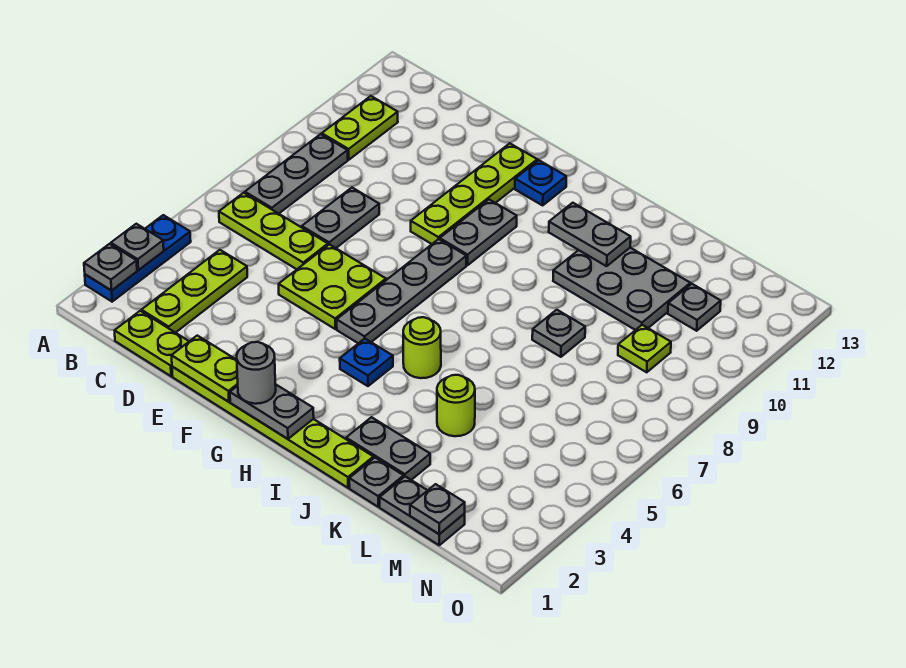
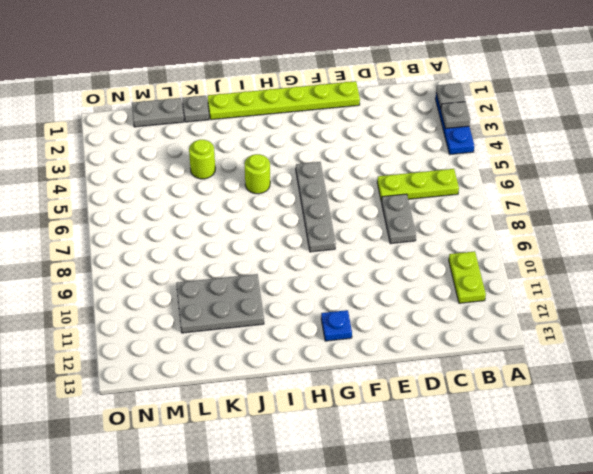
none -> grey plate B7:B9 level 1
none -> lime plate C1:D1 level 1
none -> lime plate C2:C4 level 1
none -> lime plate E5:F6 level 1

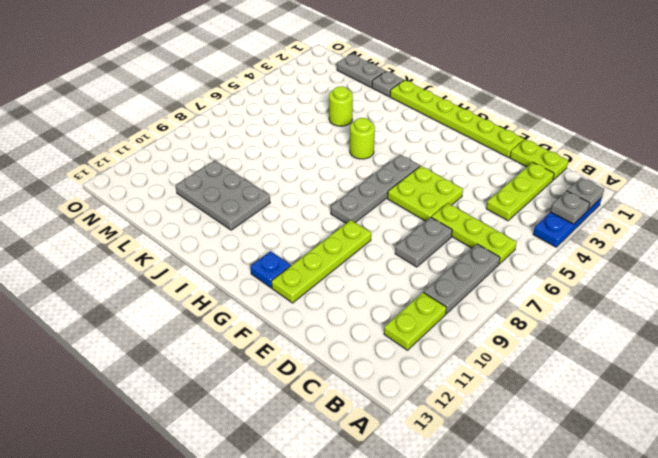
none -> grey plate G9:G10 level 1
none -> blue plate H4 level 1
none -> grey plate J2:K2 level 1
none -> grey plate K8 level 1

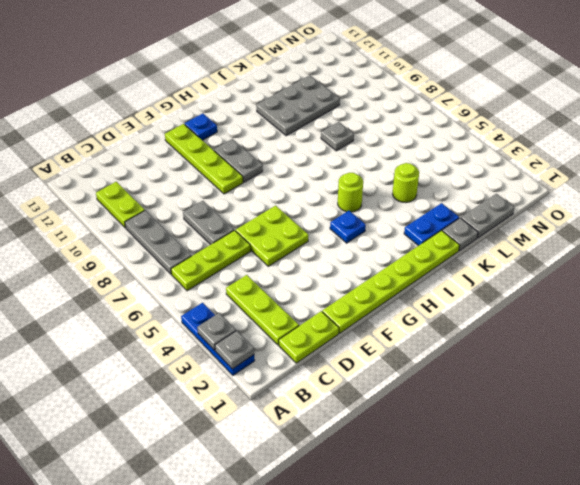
blue plate J2:K2 level 1 -> grey plate J2:K2 level 1
none -> grey plate G5:G8 level 1
none -> lime plate M9 level 1
none -> grey plate M11 level 1
none -> lime plate E1:F1 level 2

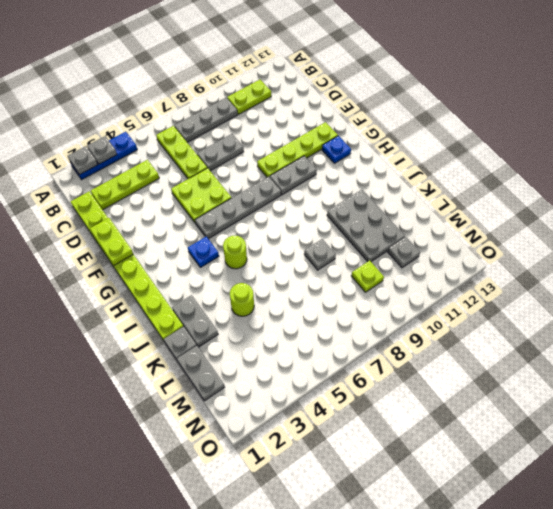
none -> grey plate G1:H1 level 2
none -> grey plate I11:J11 level 2
none -> grey plate M1 level 2
none -> grey round brick G1 level 3

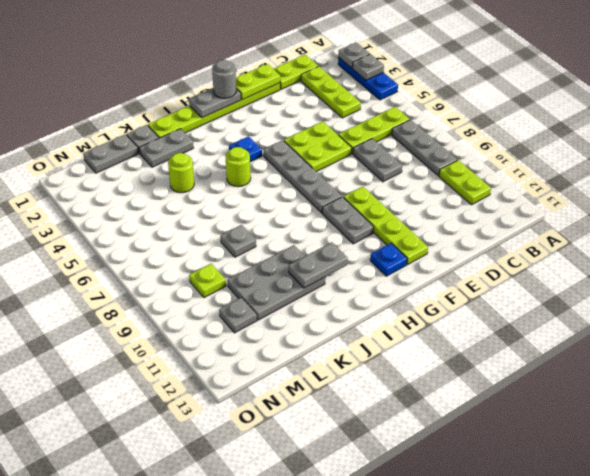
none -> grey plate M1 level 2

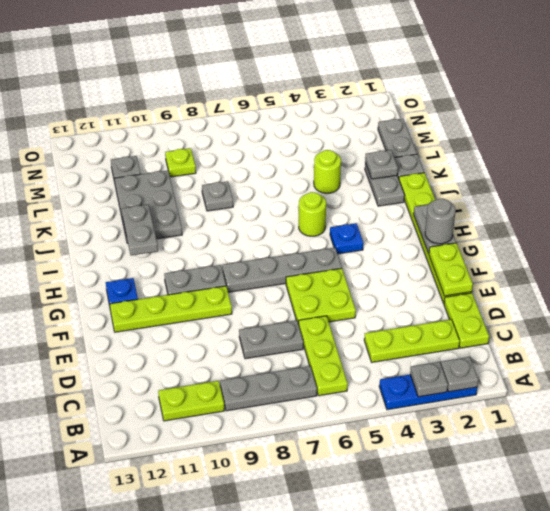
grey plate K2 level 2 -> grey plate M1 level 2

